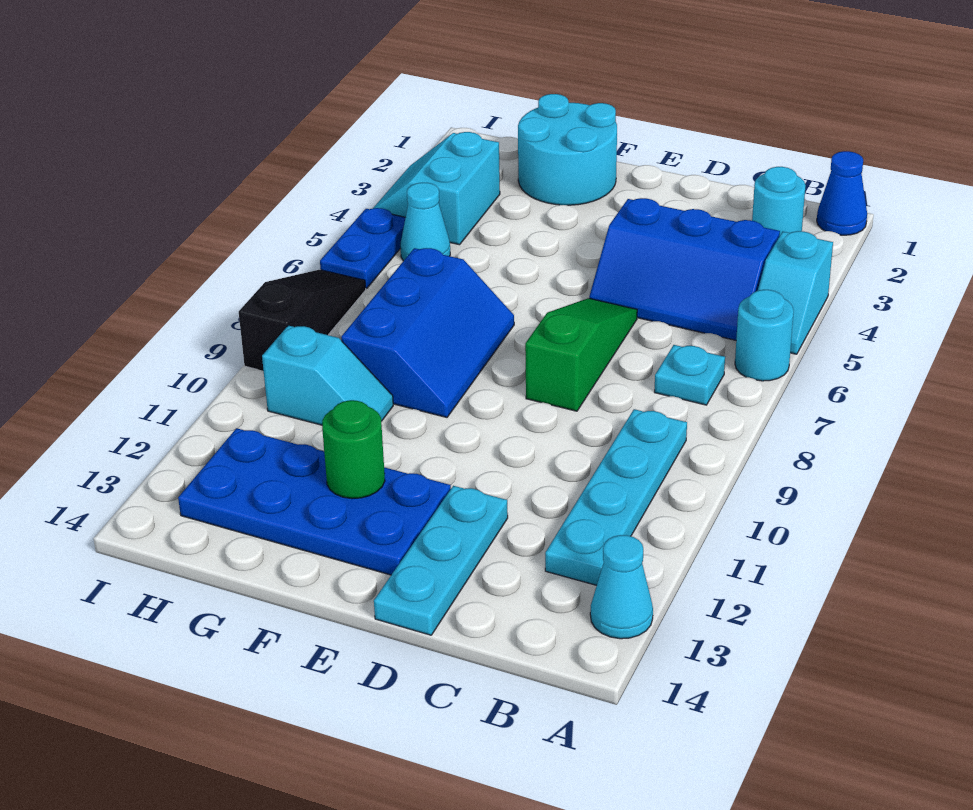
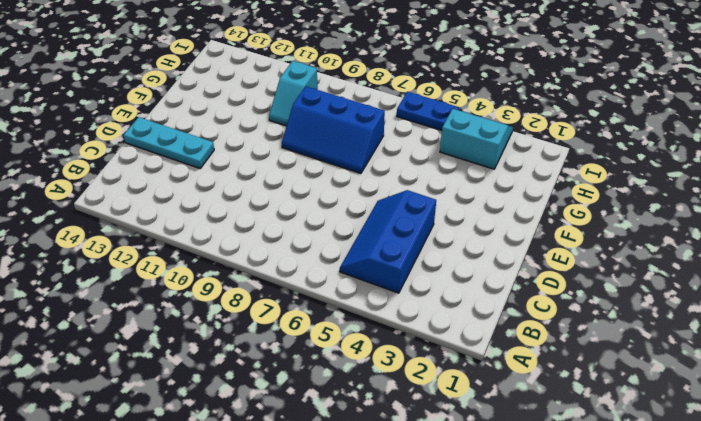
none -> blue cone A1 level 1
none -> cyan slope A4:A5 level 1 top 4
none -> cyan round brick A6 level 1

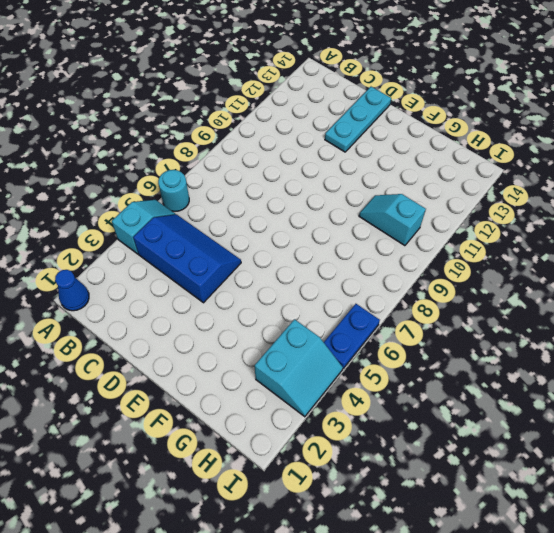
none -> cyan cone A13 level 1
none -> cyan round brick B2 level 1
none -> cyan plate B7 level 1

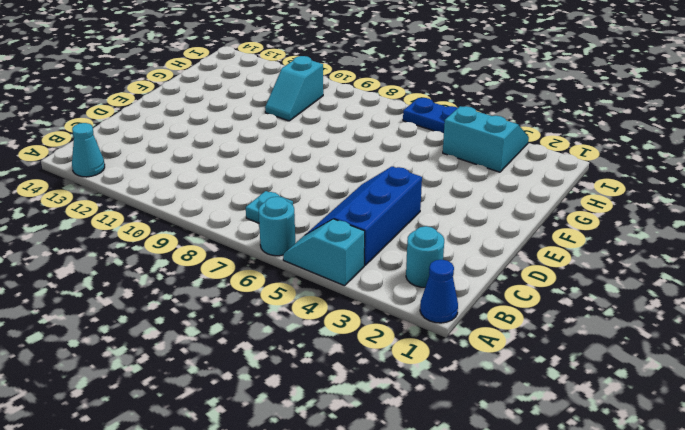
none -> cyan plate B9:B12 level 1
none -> green slope D6:D8 level 1 top 8
none -> cyan plate D12:D14 level 1

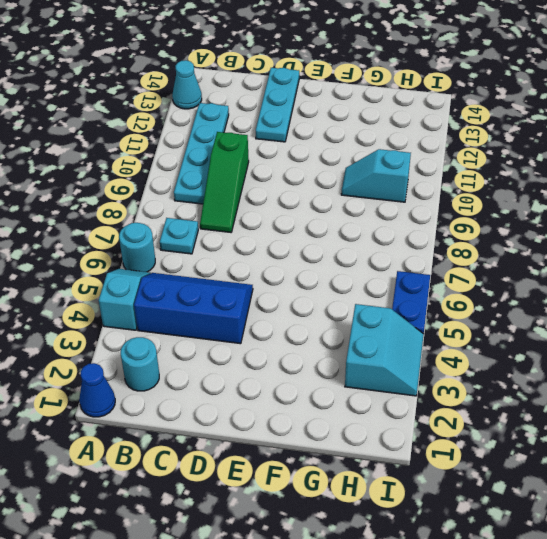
green slope C8:C10 level 1 top 10 -> green slope D6:D8 level 1 top 8
none -> blue plate E12:H13 level 1
none -> cyan round brick F1:G2 level 1
none -> blue slope F7:G9 level 1 top G

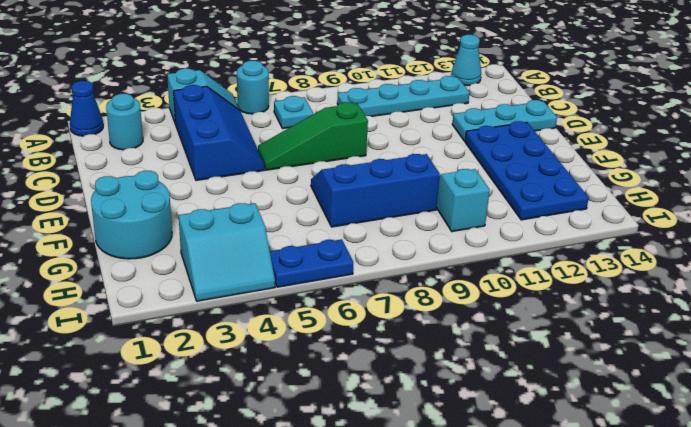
none -> cyan cone H5 level 1
none -> black slope I7:I9 level 1 top 9
none -> green round brick F12 level 2

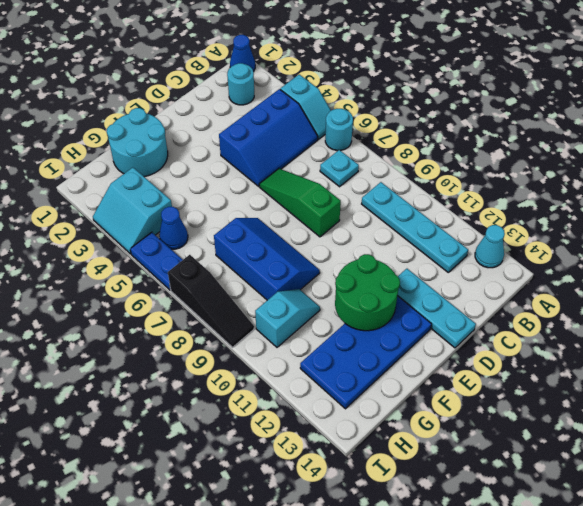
green round brick E11:F12 level 2 -> green round brick F12 level 2
blue cone H5 level 1 -> cyan cone H5 level 1
black slope I7:I9 level 1 top 7 -> black slope I7:I9 level 1 top 9

